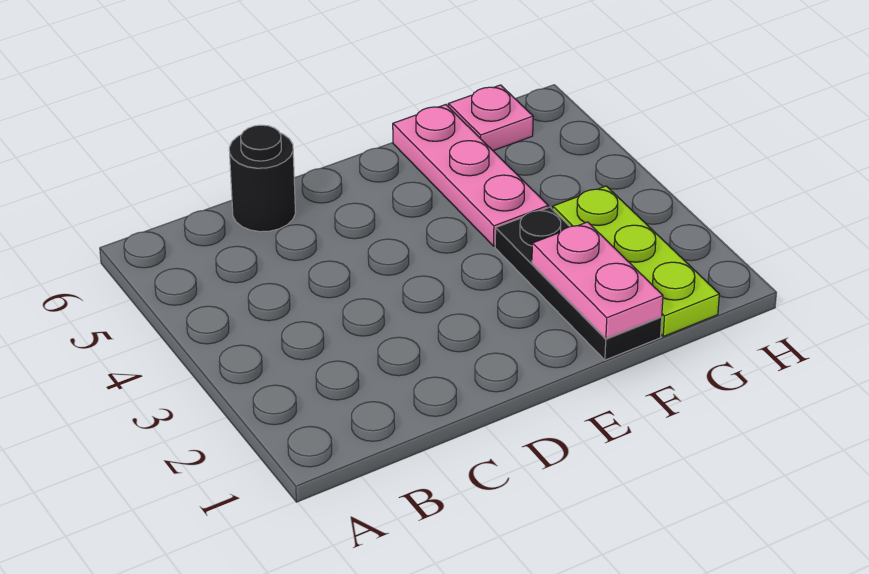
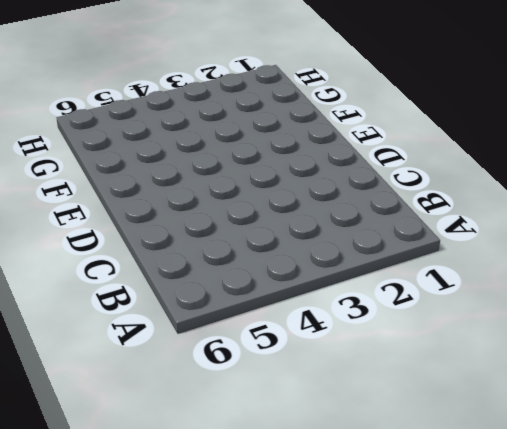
none -> black round brick C6 level 1
none -> black plate F1:F3 level 1

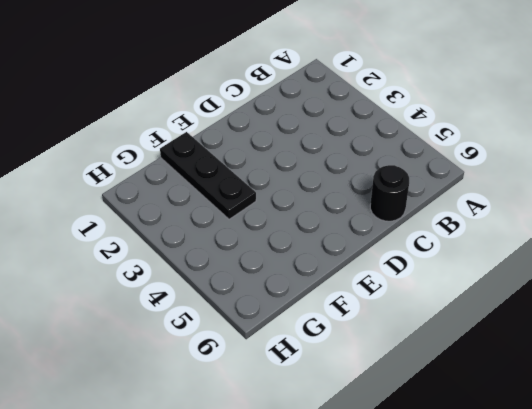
none -> pink plate F4:F6 level 1
none -> lime plate G1:G3 level 1

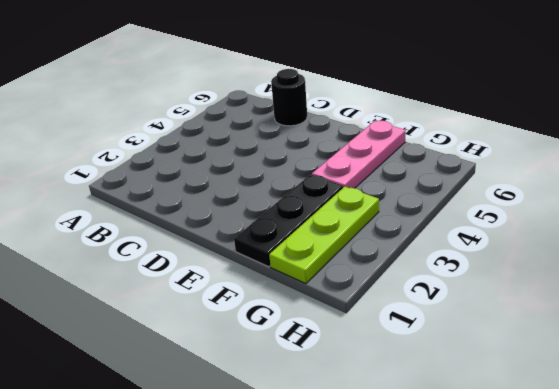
none -> pink plate G6 level 1
none -> pink plate F1:F2 level 2

